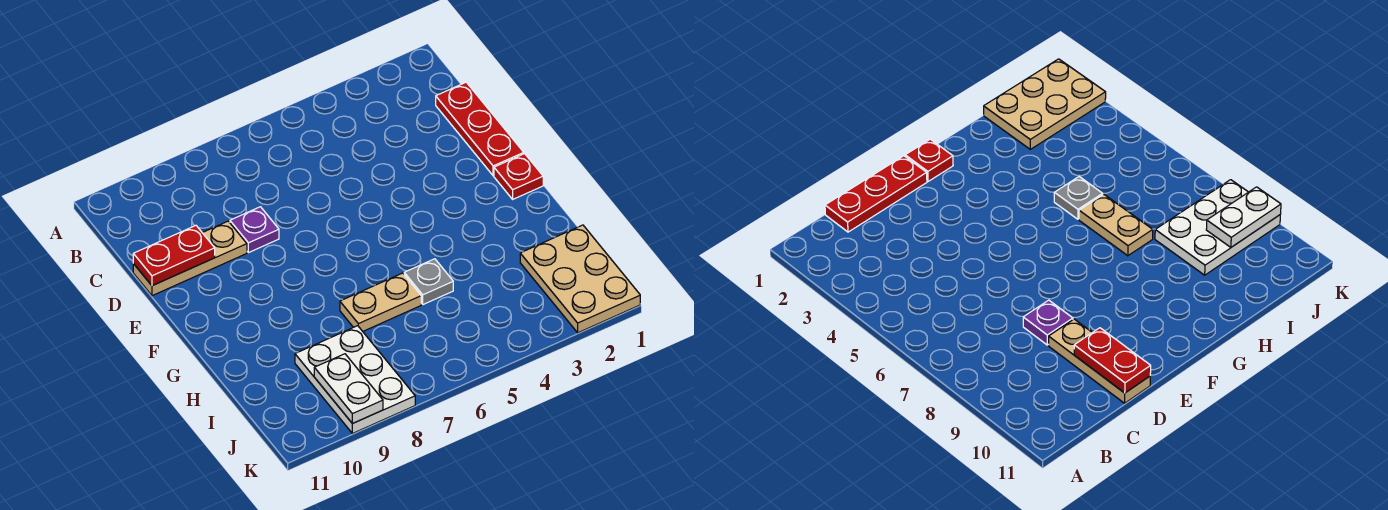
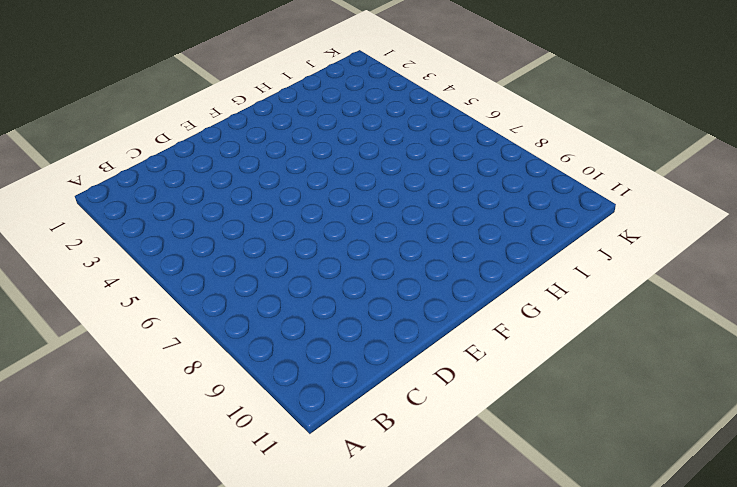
none -> red plate C1:E1 level 1
none -> purple plate D8 level 1

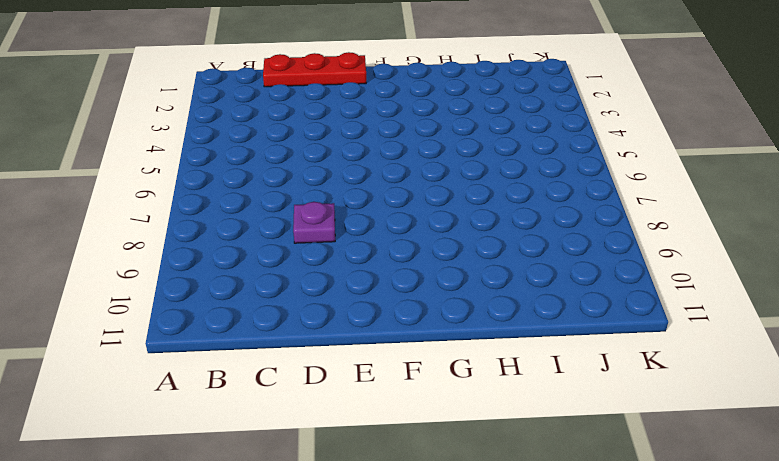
none -> tan plate D9:D11 level 1
none -> red plate F1 level 1

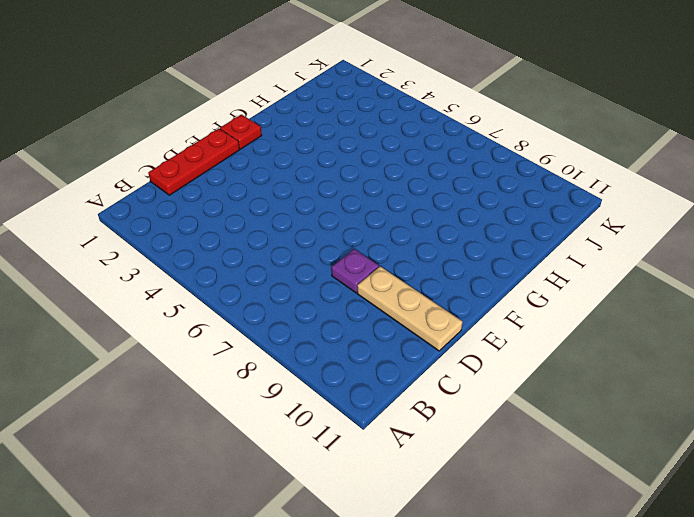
none -> grey plate H5 level 1
none -> tan plate H6:H7 level 1

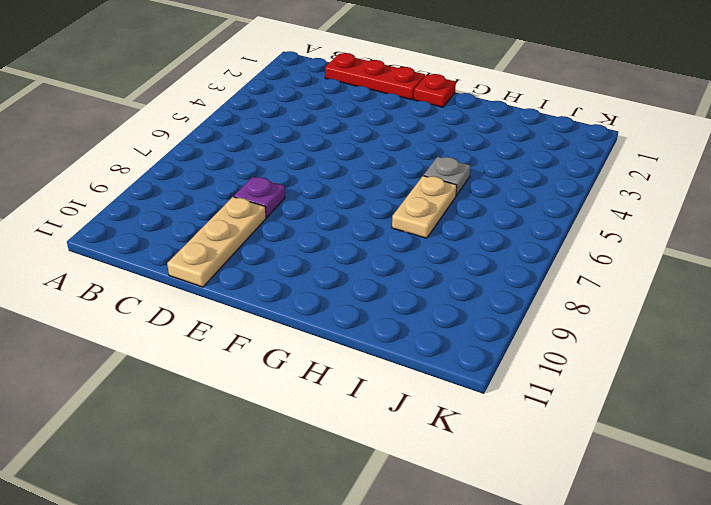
none -> tan plate I1:K2 level 1
none -> white plate I8:K9 level 1

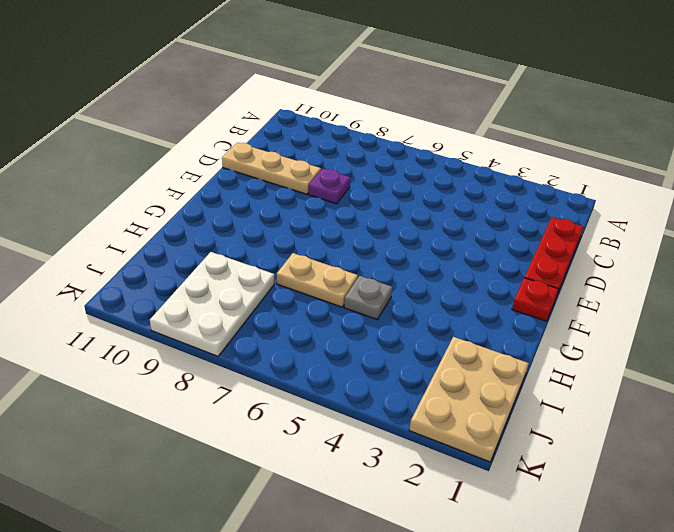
none -> red plate D10:D11 level 2
none -> white plate J9:K9 level 2

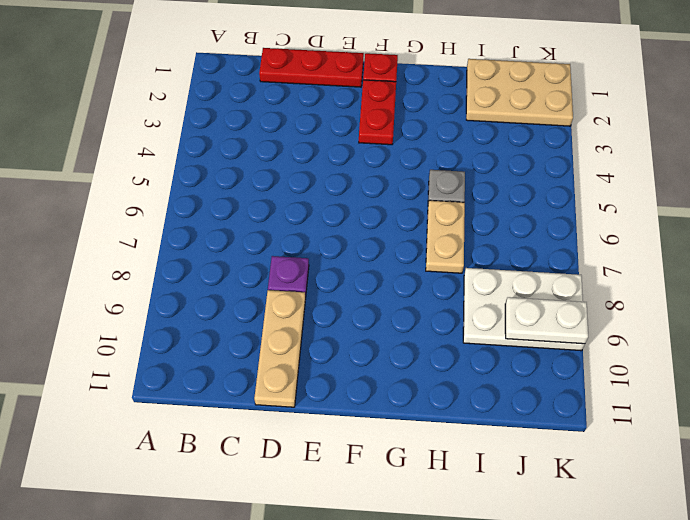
red plate F2:F3 level 1 -> red plate D10:D11 level 2

